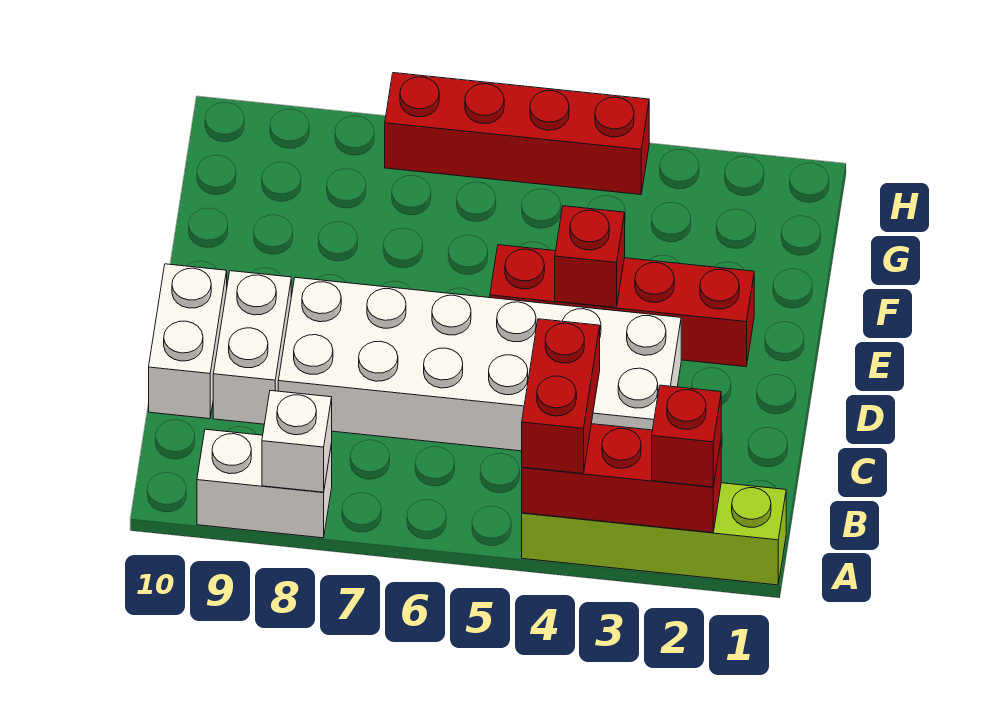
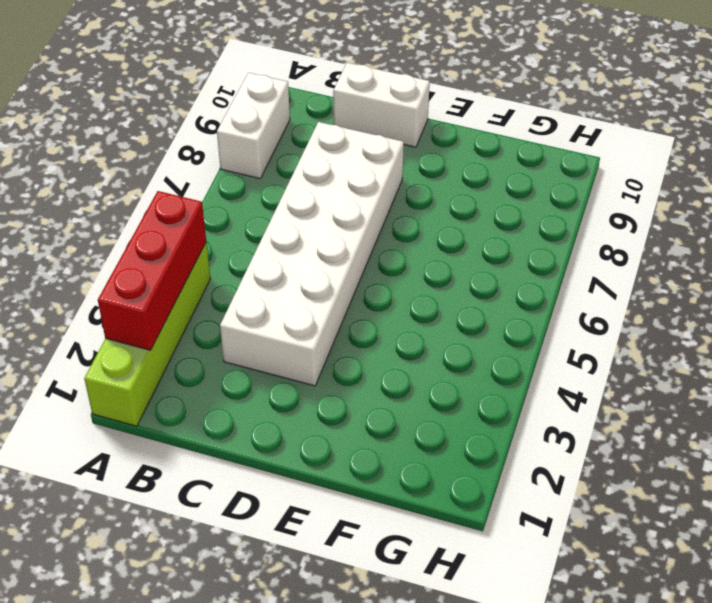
none -> white brick C9:D9 level 1
none -> red brick E2:E5 level 1
none -> red brick H4:H7 level 1

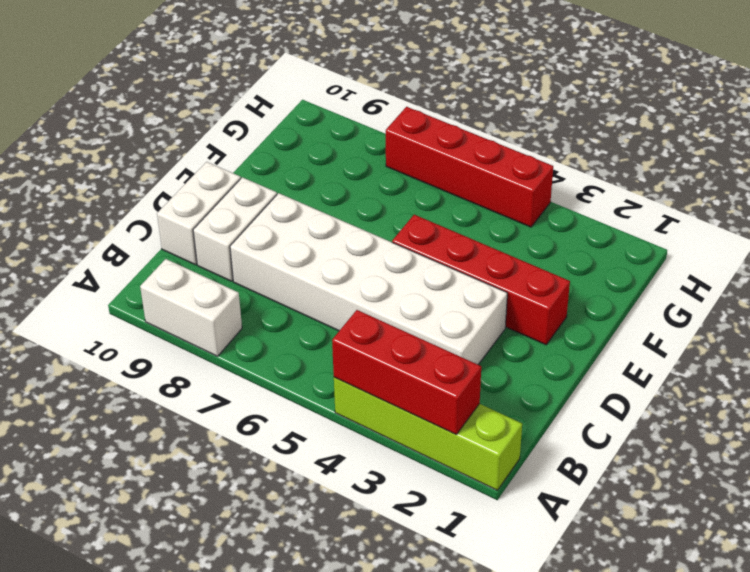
none -> white brick A8 level 2
none -> red brick E4 level 2
none -> red brick A2 level 3

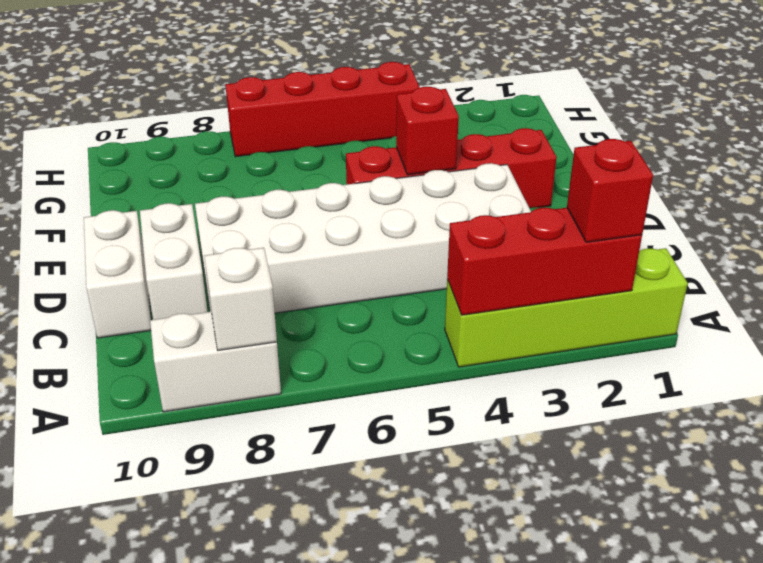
none -> red brick A4:B4 level 3

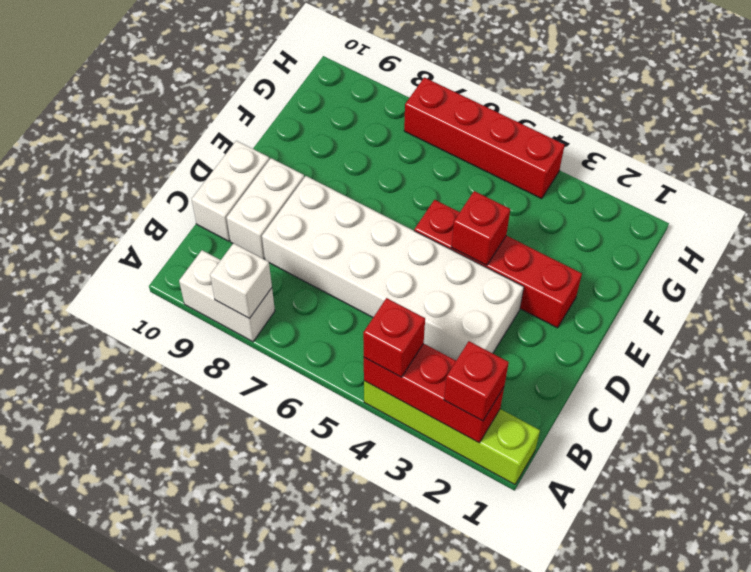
red brick A4 level 3 -> red brick A4:B4 level 3

